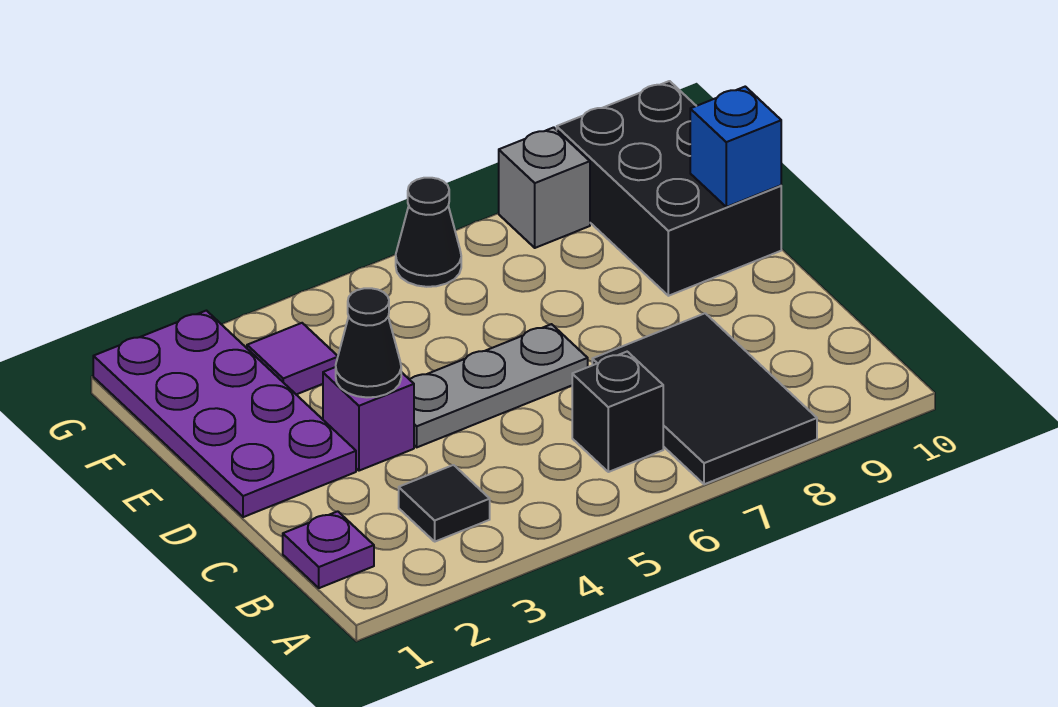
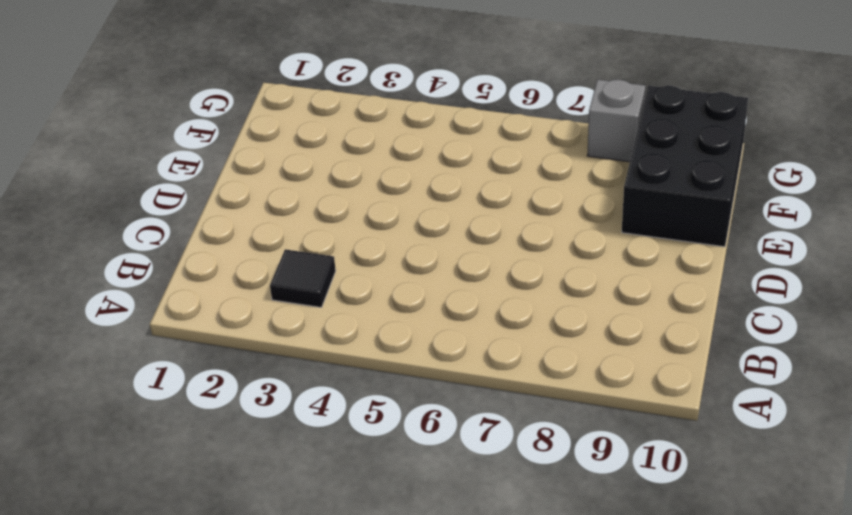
none -> black tile A7:C8 level 1
none -> purple plate B1 level 1
none -> black brick B6 level 1

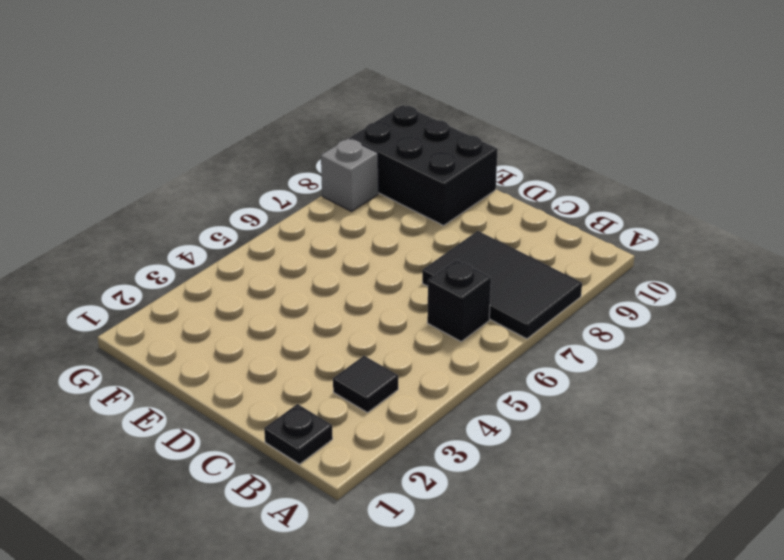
black plate B1 level 1 -> purple plate B1 level 1
none -> purple plate D1:G2 level 1
none -> purple brick D3 level 1
none -> grey plate D4:D6 level 1

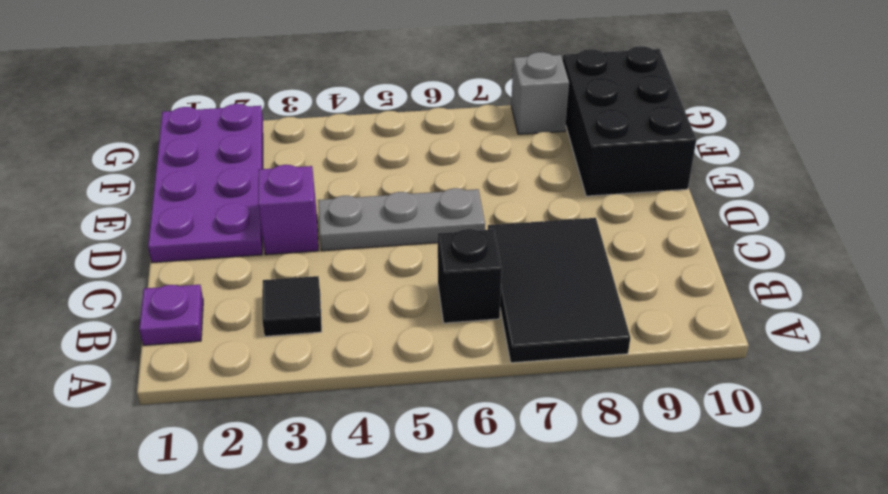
none -> purple tile F3 level 1
none -> black cone G6 level 1
none -> black cone D3 level 2

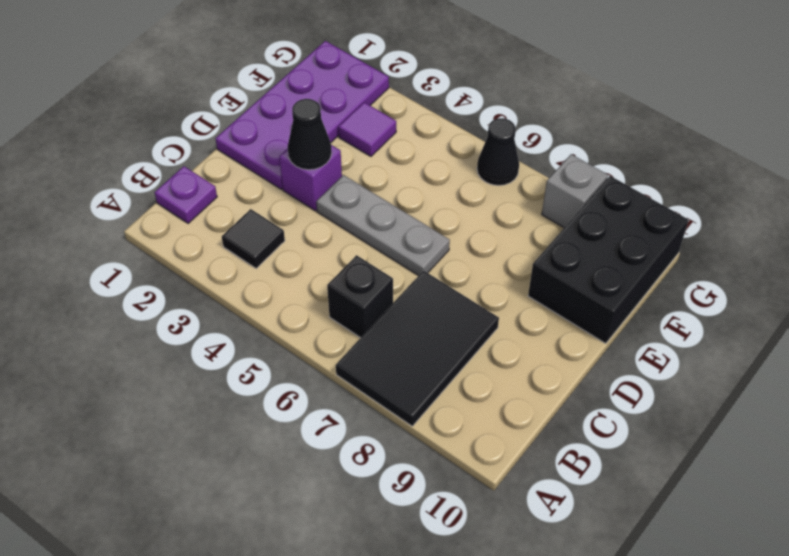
none -> blue brick E10 level 2

